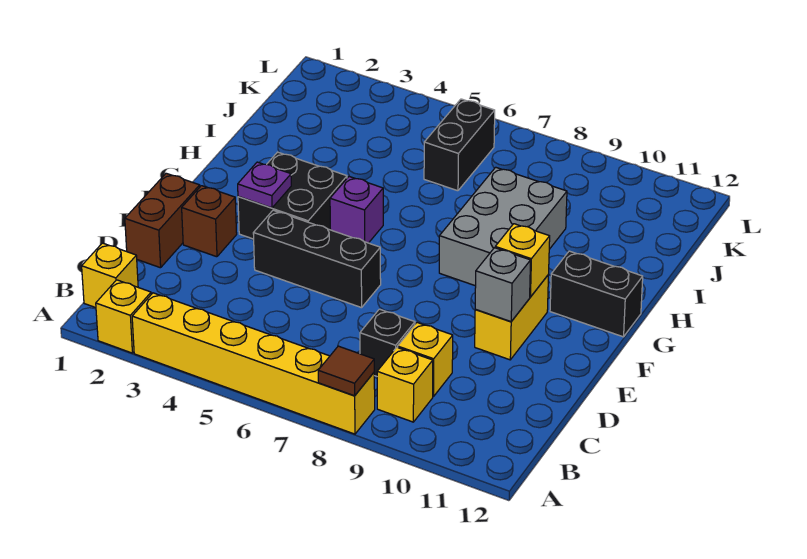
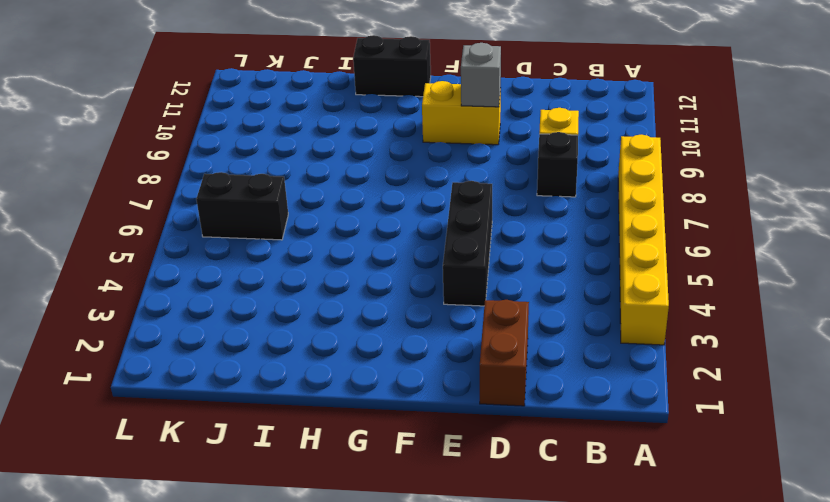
brown brick D1:D2 level 1 -> brown brick D1:E1 level 1
black brick G12:H12 level 1 -> black brick G11:G12 level 1
none -> yellow brick A2 level 1
none -> yellow brick B1 level 1
none -> yellow brick B9 level 1

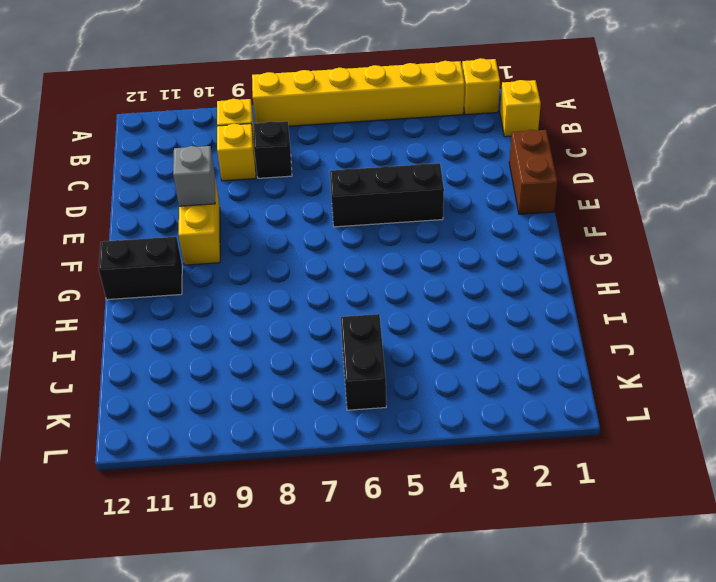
none -> brown brick E2 level 1
none -> black brick F3:G4 level 1
none -> purple brick G5 level 1

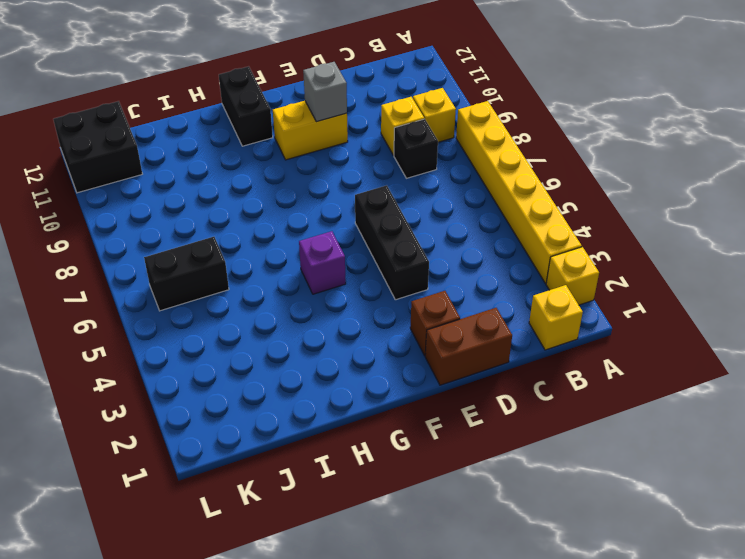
black brick K11:L12 level 1 -> black brick F3:G4 level 1
none -> grey brick G8:I9 level 1
none -> brown tile A8 level 2
none -> purple plate F3 level 2

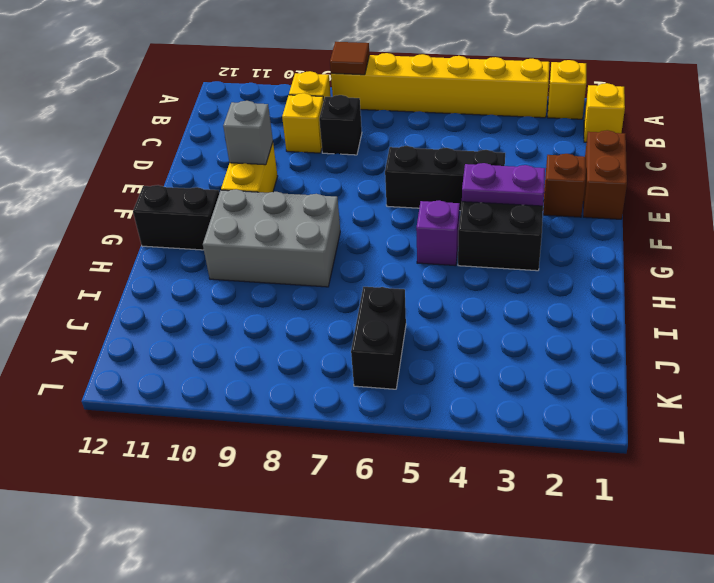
purple plate F3:F4 level 2 -> purple plate F3 level 2
grey brick G8:H10 level 1 -> grey brick G8:I9 level 1
none -> yellow brick F10 level 2

